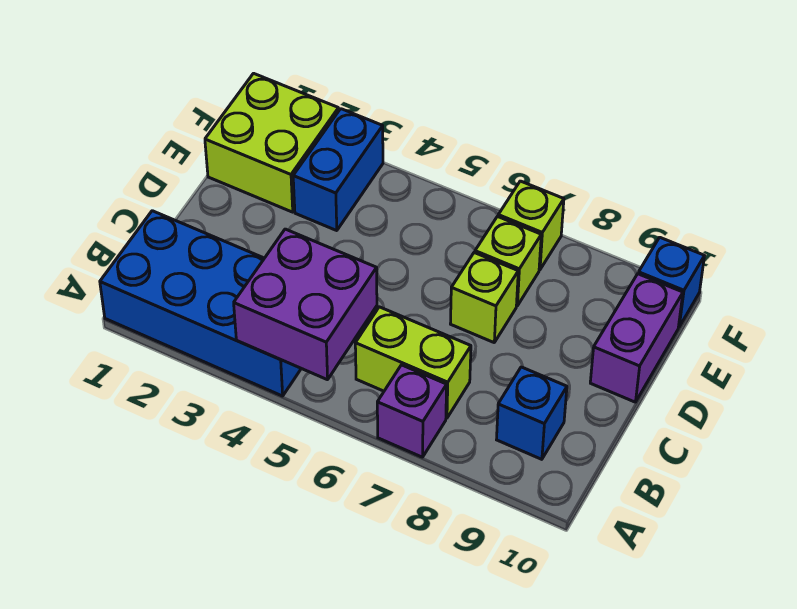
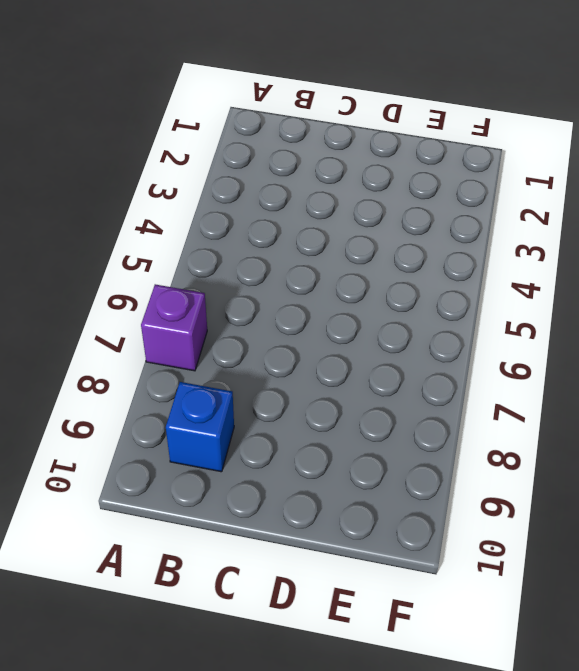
none -> blue brick A1:B4 level 1
none -> lime brick B6:B7 level 1
none -> lime brick D7 level 1

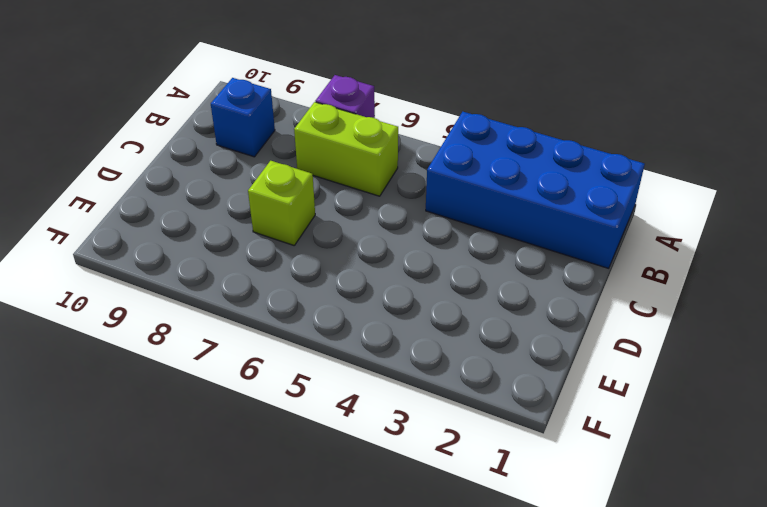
none -> purple brick D10:E10 level 1
none -> lime brick E1:F2 level 1
none -> blue brick E3:F3 level 1

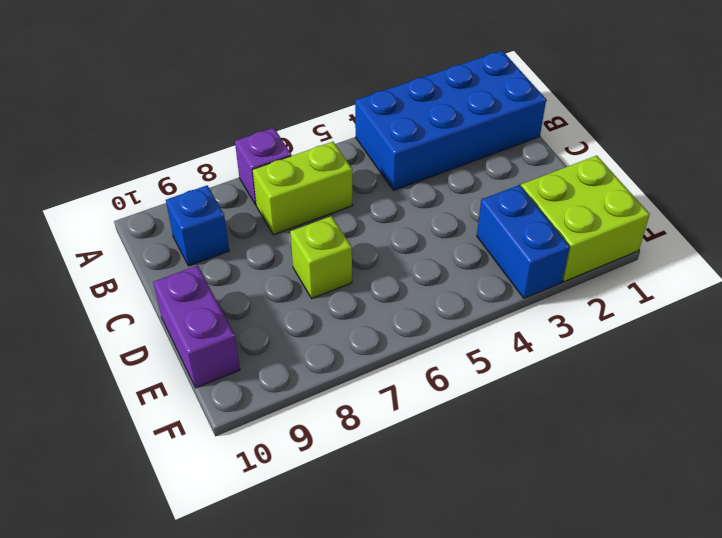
none -> lime brick E7 level 1
none -> lime brick F7 level 1
none -> blue brick F10 level 1

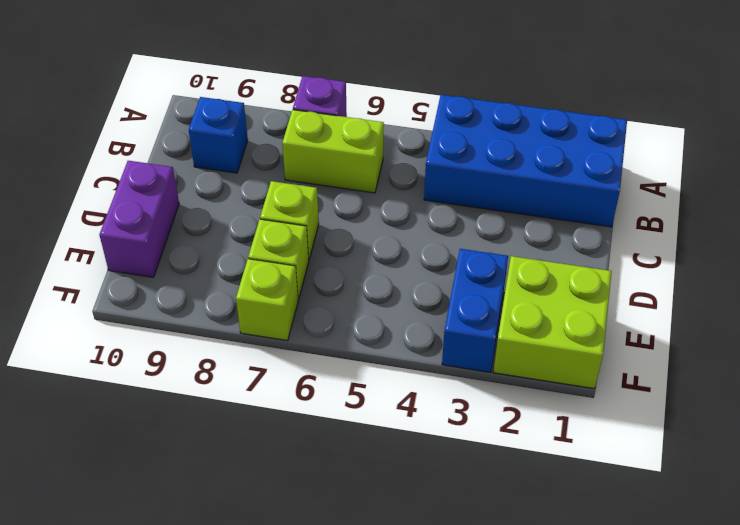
none -> blue brick F10 level 1
none -> purple brick A4:B5 level 2

